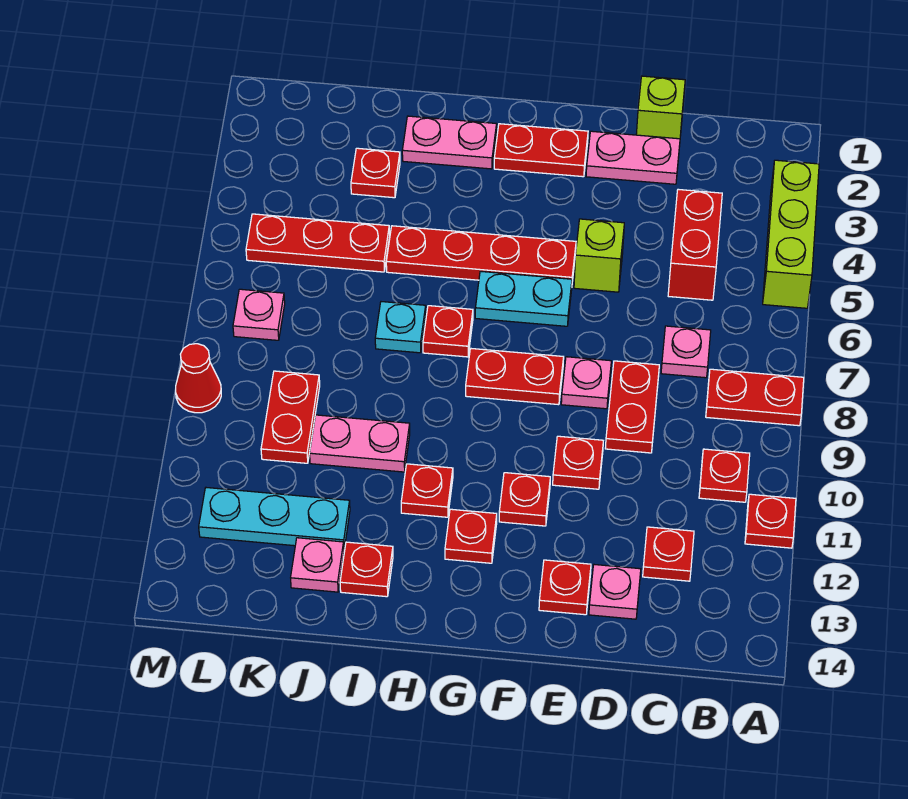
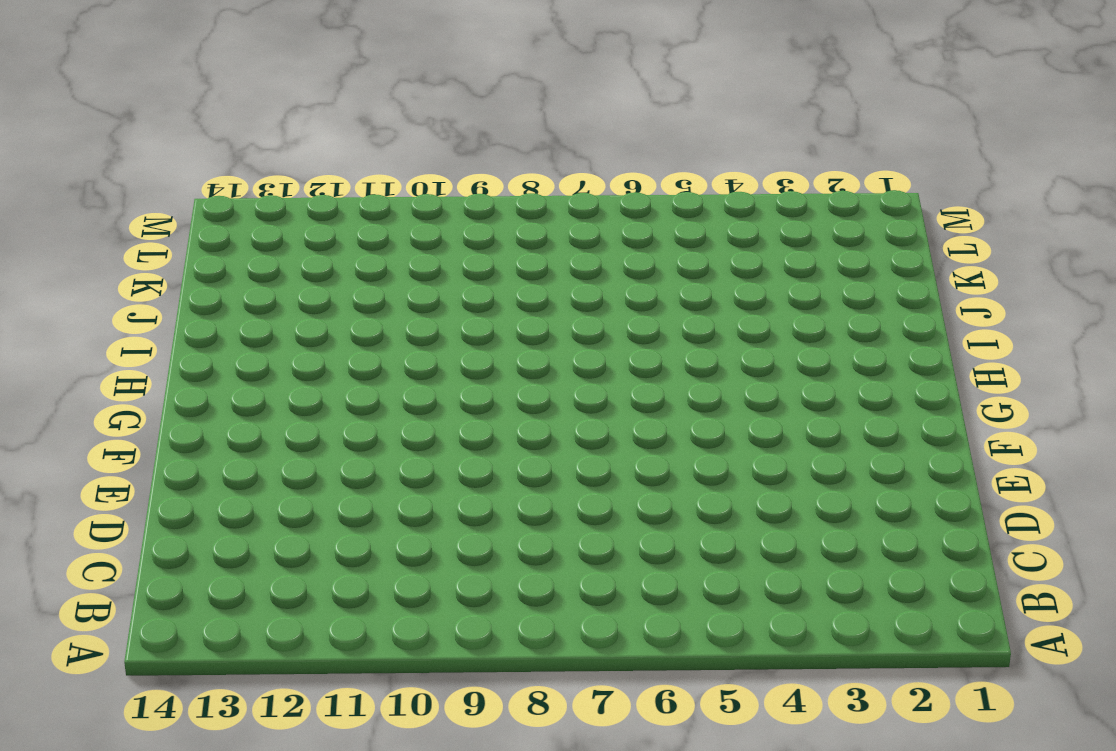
none -> lime brick A3:A5 level 1
none -> red plate A8:B8 level 1
none -> red plate A11 level 1
none -> red plate B10 level 1

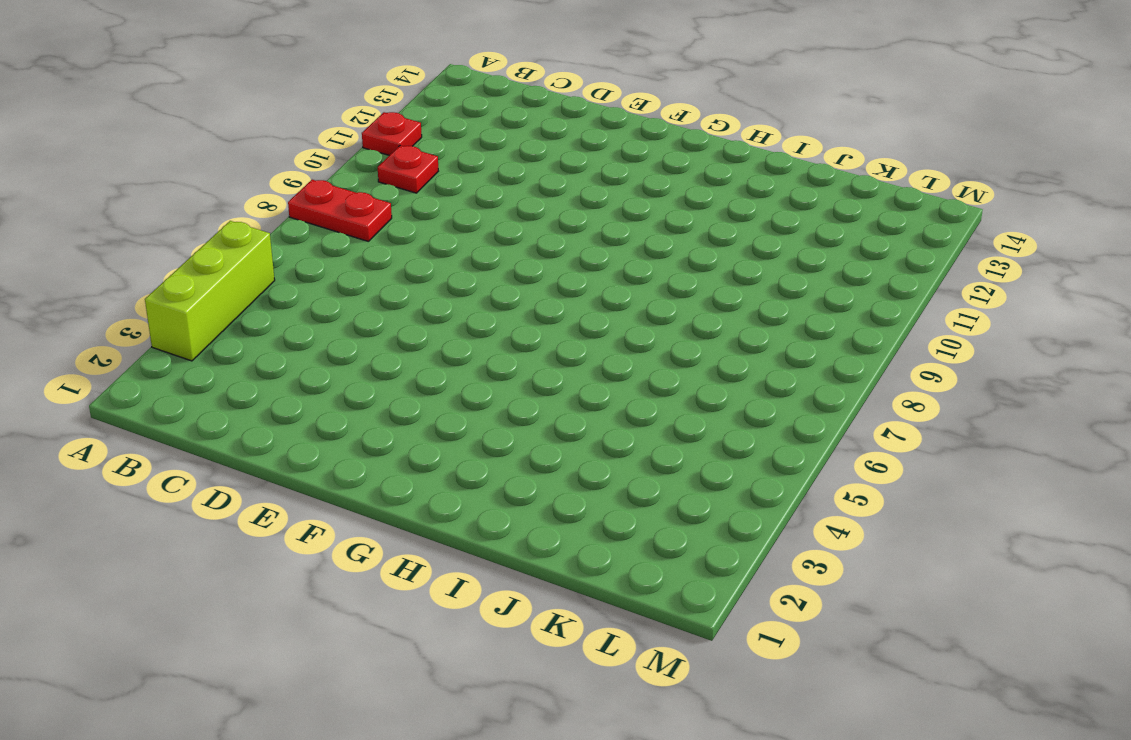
none -> red brick C4:C5 level 1
none -> pink plate C7 level 1
none -> red plate C12 level 1
none -> lime brick D1 level 1

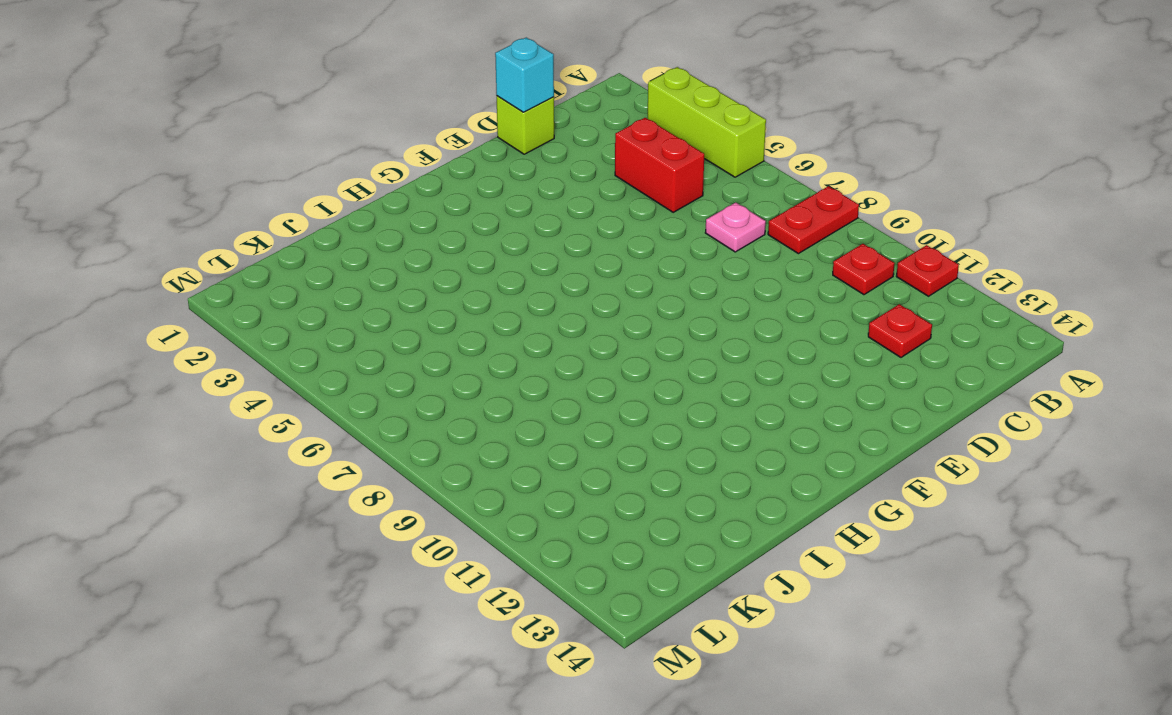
cyan brick D1 level 2 -> none
none -> pink plate D2:E2 level 1
none -> red plate D8:D9 level 1
none -> pink plate D13 level 1
none -> lime brick E5 level 1

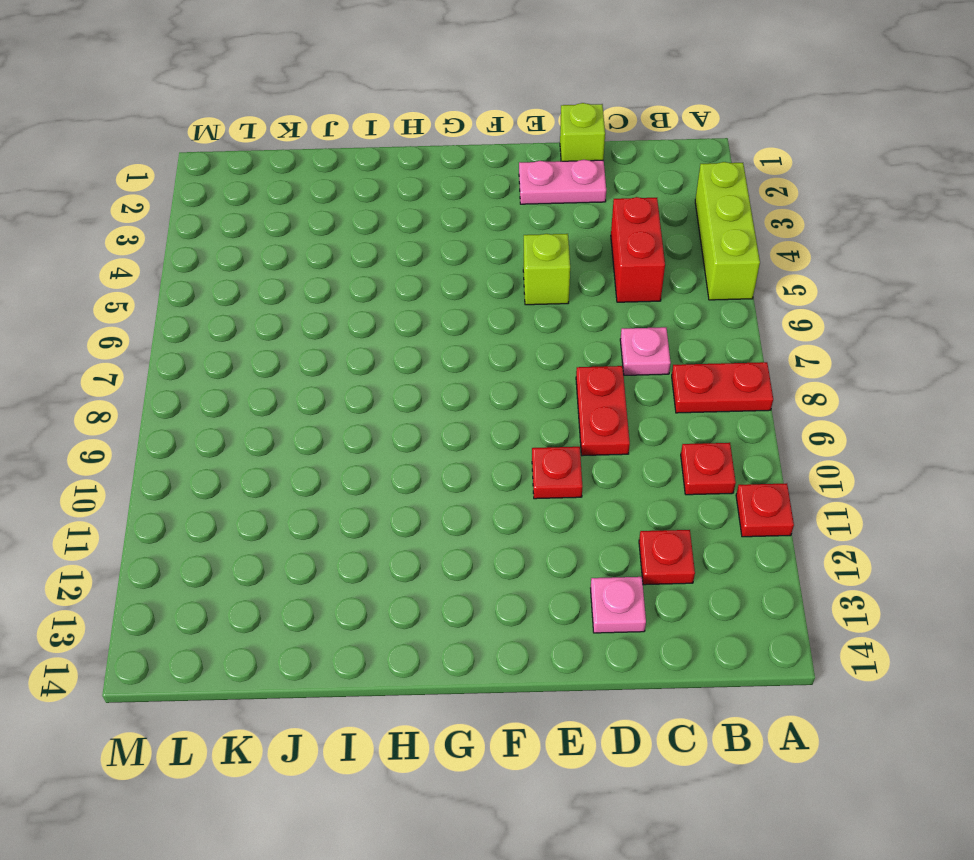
none -> pink plate E8 level 1
none -> red plate E13 level 1
none -> red plate F2:G2 level 1
none -> red plate F5:I5 level 1

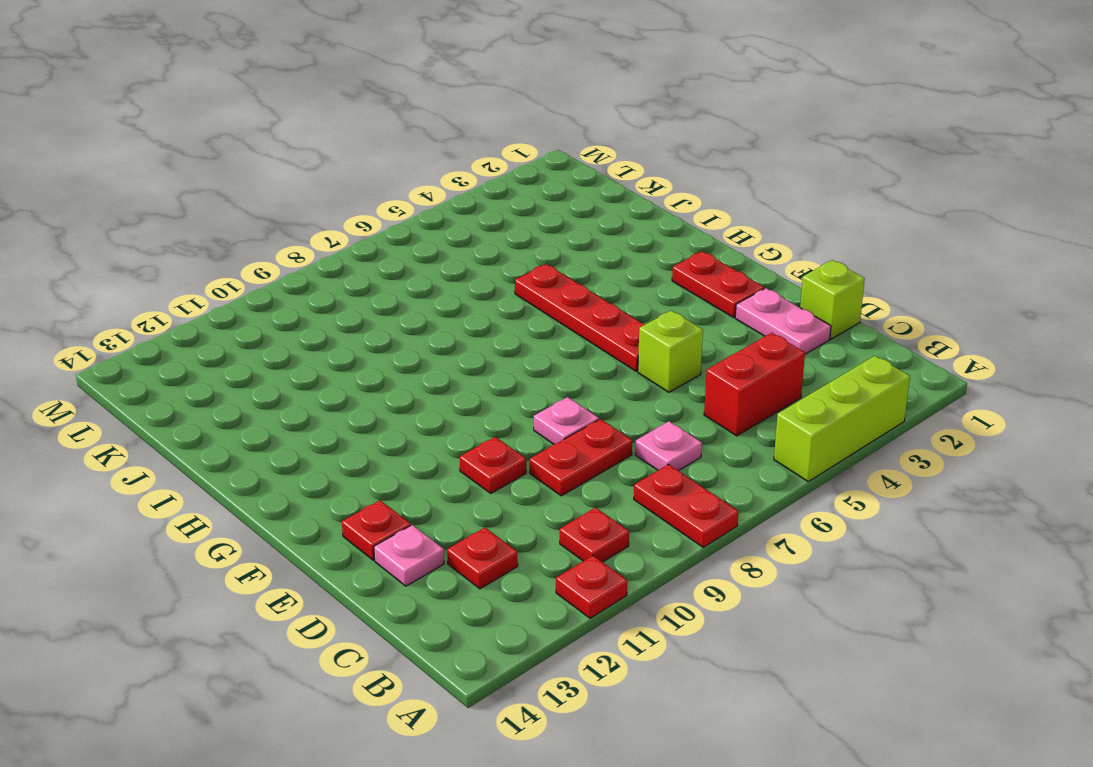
none -> cyan plate F6:G6 level 1
none -> red plate F8:G8 level 1
none -> red plate F11 level 1
none -> red plate G12 level 1

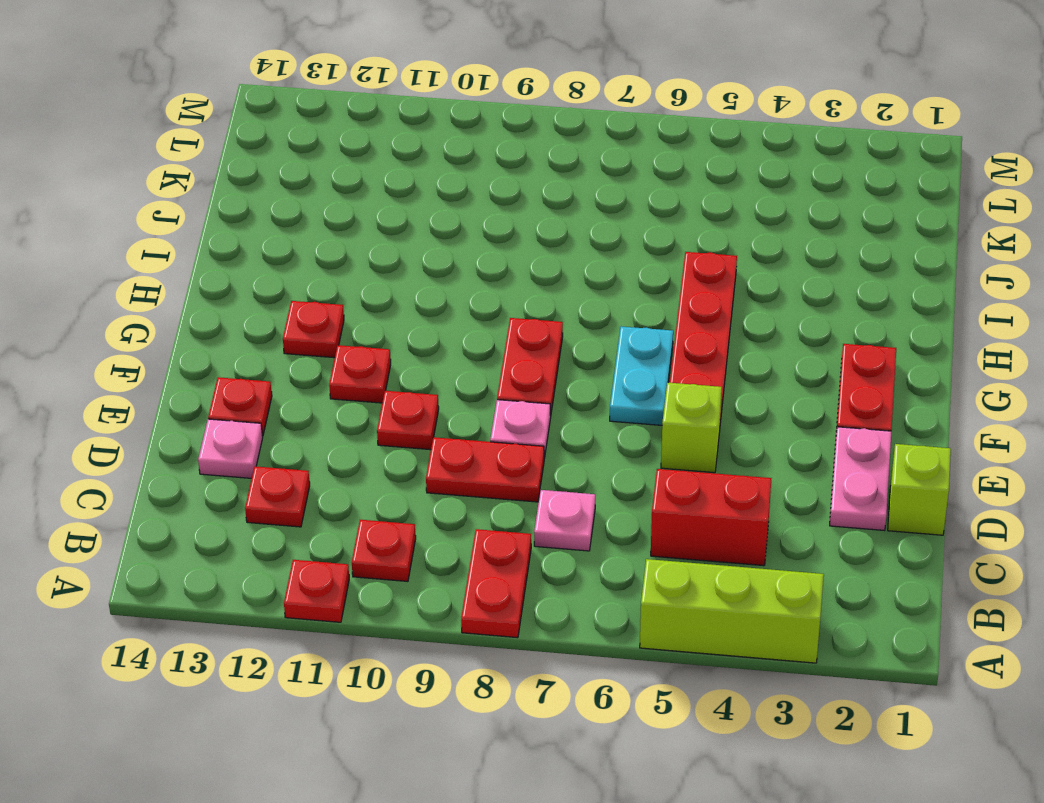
none -> pink plate H2:I2 level 1
none -> red plate H7 level 1
none -> red plate H11 level 1
none -> cyan plate I7 level 1

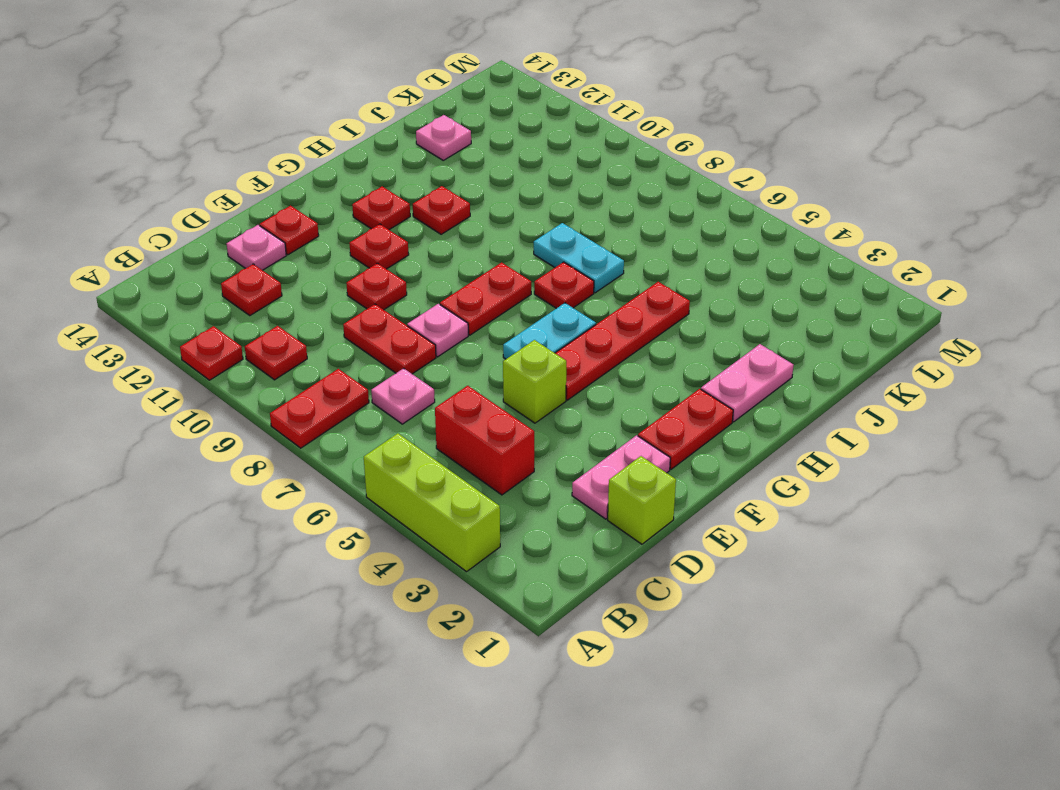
cyan plate I7:I8 level 1 -> cyan plate I7 level 1
none -> pink plate I10:J10 level 1
none -> red plate I13 level 1
none -> red plate J3 level 1
none -> red plate J5:L5 level 1

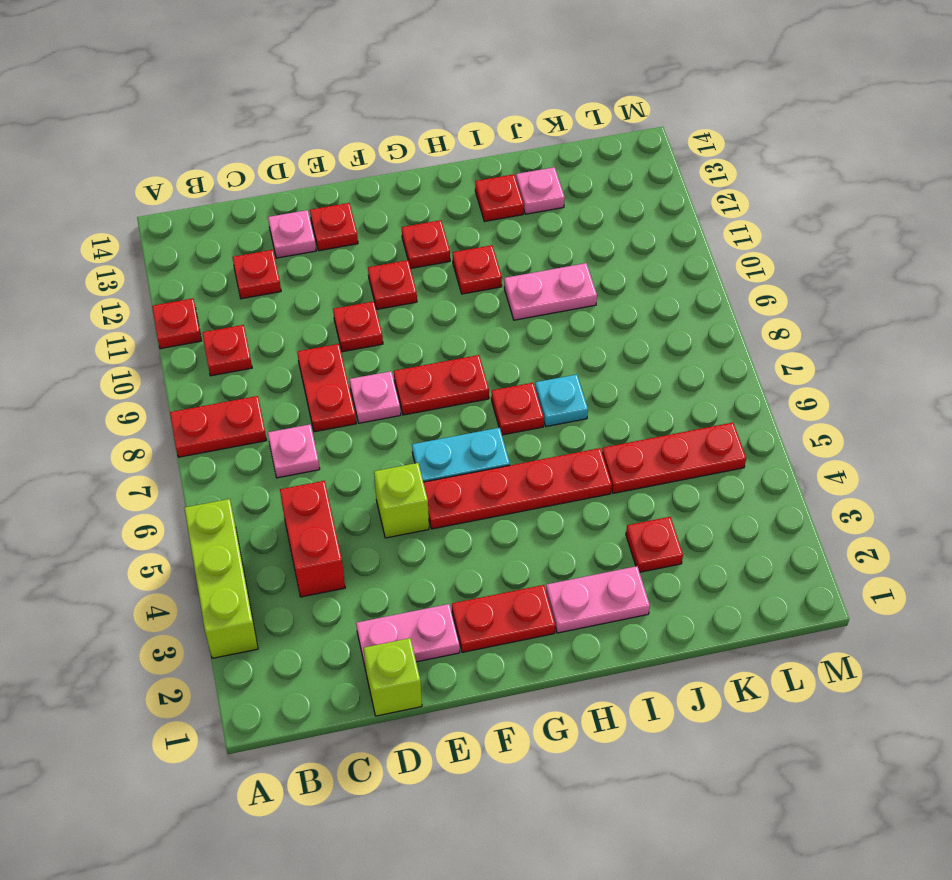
none -> cyan plate J12:L12 level 1
none -> red plate K9:K10 level 1
none -> pink plate L7 level 1
none -> red cone M9 level 1

